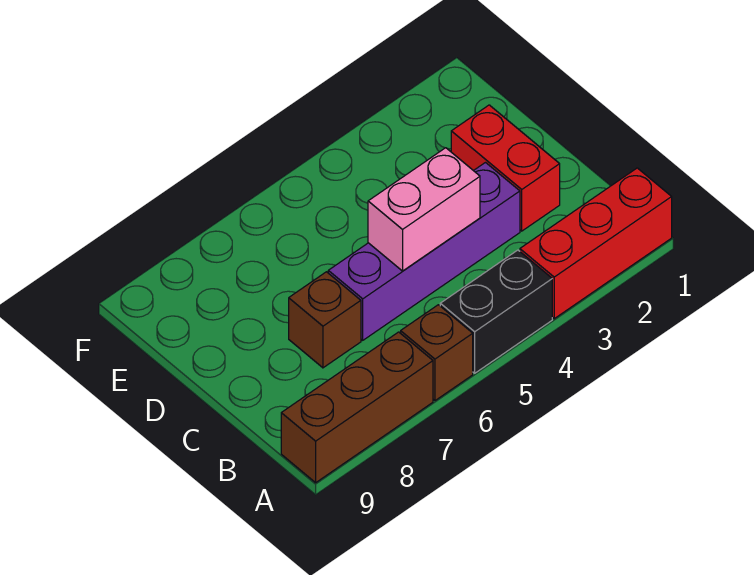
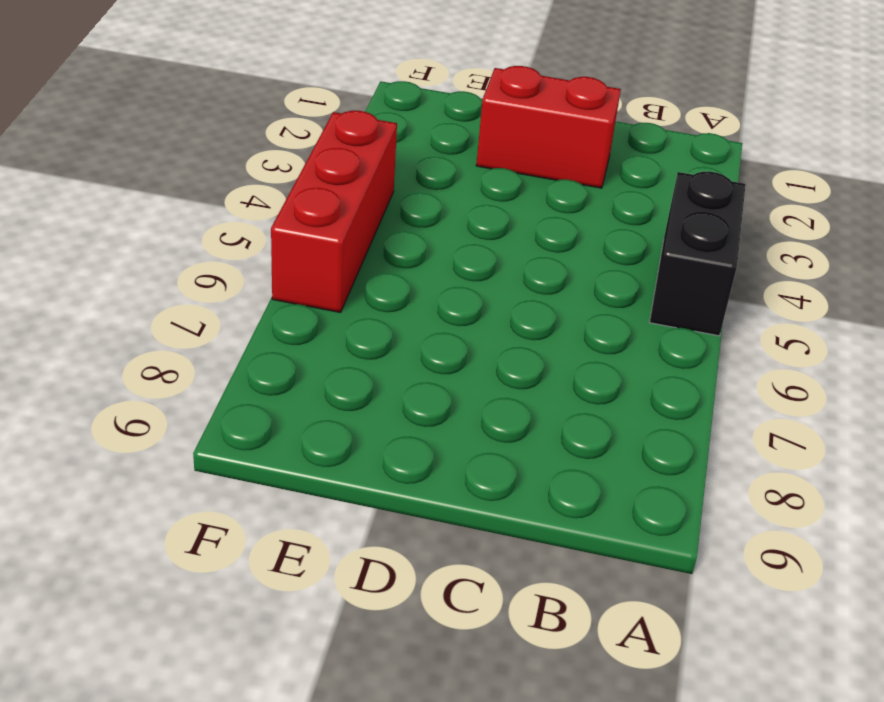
red brick F4:F6 level 1 -> red brick A1:A3 level 1
none -> brown brick A6 level 1
none -> brown brick A7:A9 level 1

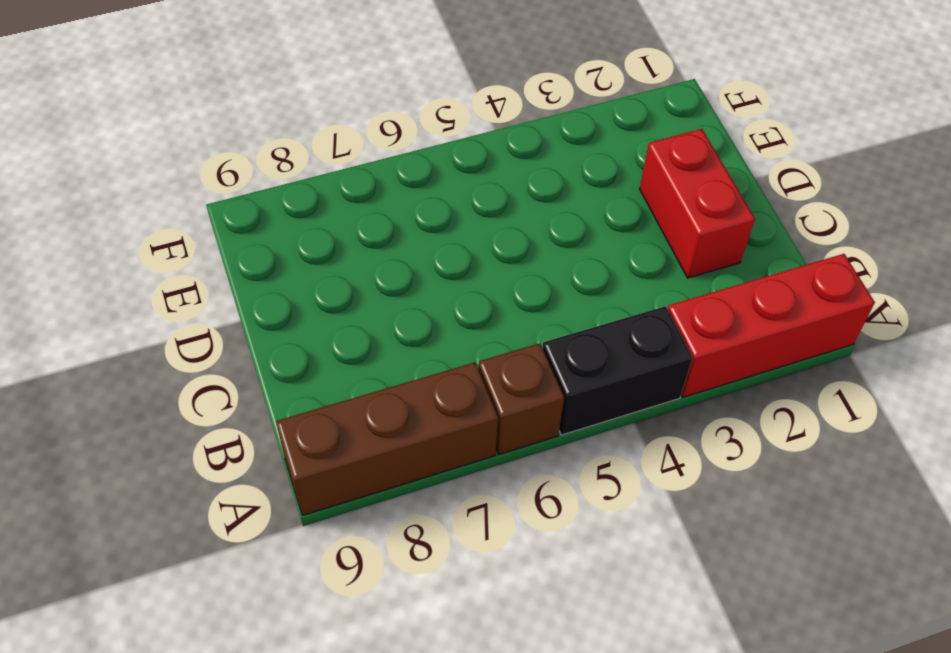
none -> purple brick C3:C6 level 1
none -> brown brick C7 level 1

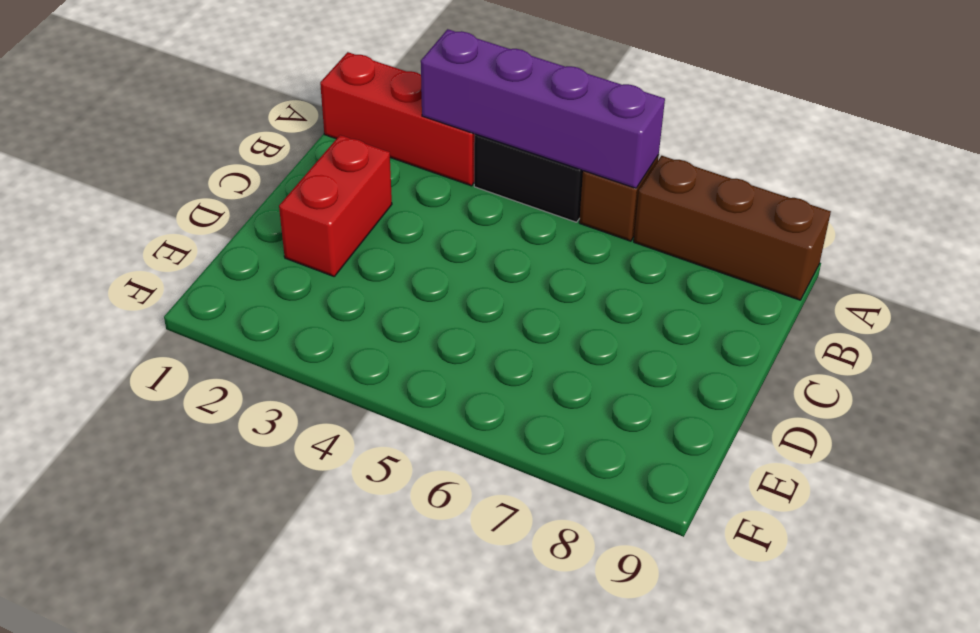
purple brick A3:A6 level 2 -> purple brick C3:C6 level 1
none -> brown brick C7 level 1
none -> pink brick C4:C5 level 2

